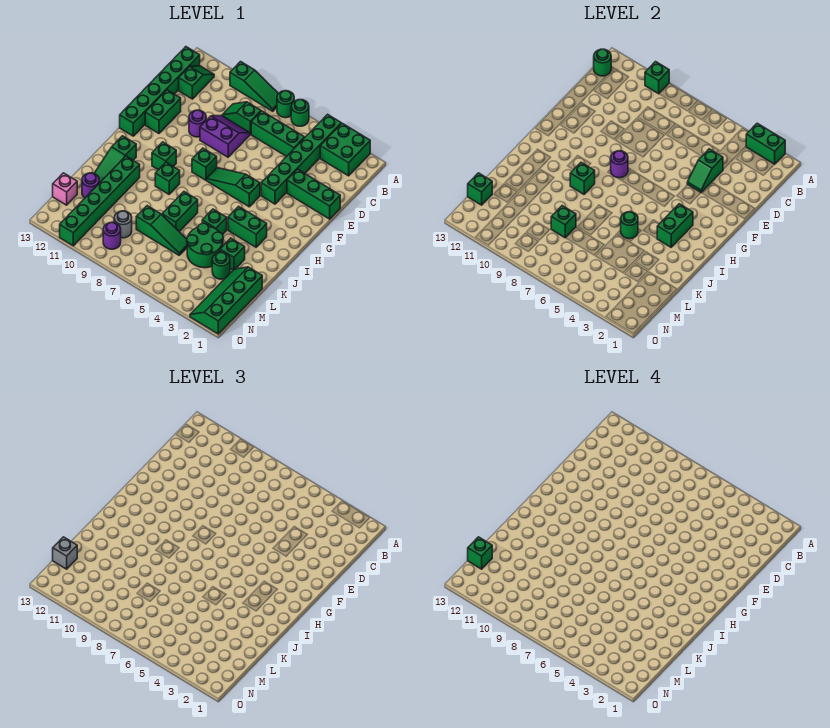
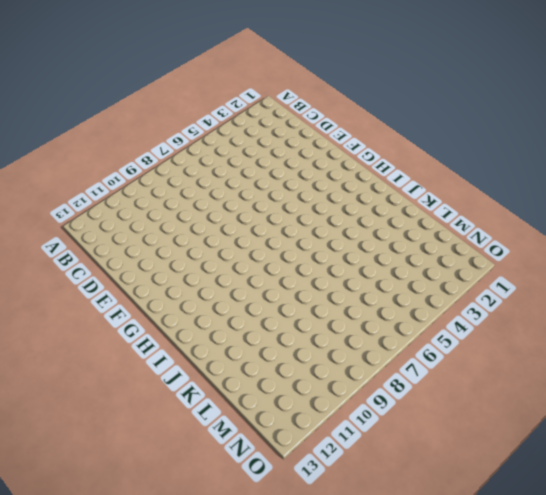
none -> green brick A2:B3 level 1
none -> green brick A4:F4 level 1
none -> green round brick A6 level 1
none -> green round brick A7 level 1

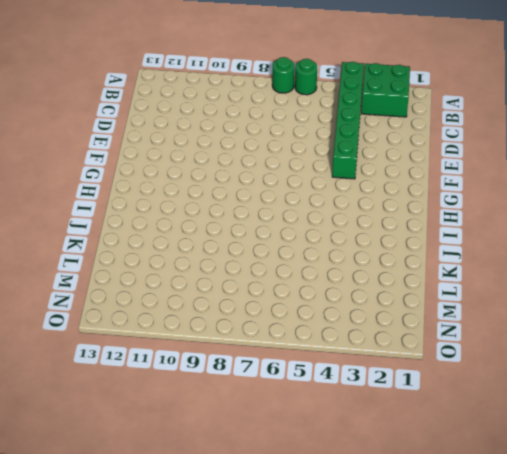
none -> green slope A8:A10 level 1 top 10
none -> green slope B12:C12 level 1 top C
none -> green brick B13:G13 level 1
none -> green brick C5:C7 level 1

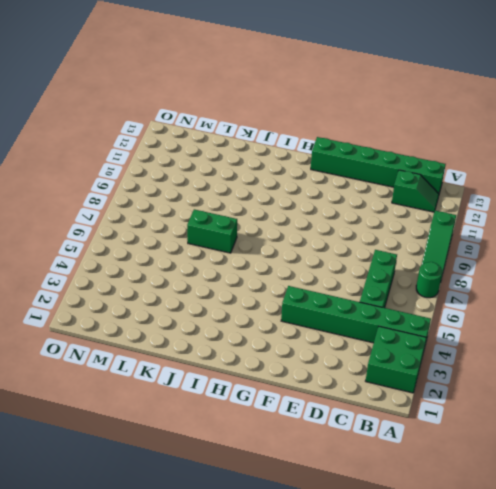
none -> green round brick A6 level 1
none -> green slope C8:C9 level 1 top 8
none -> purple slope D8:E9 level 1 top E
none -> green brick E1:E3 level 1

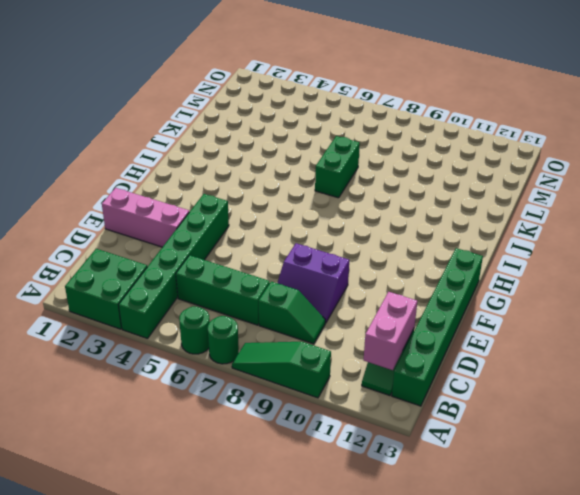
pink brick B12:C12 level 2 -> none
pink brick E1:E3 level 1 -> green brick E1:E3 level 1
none -> purple round brick E10 level 1
none -> green brick E12:F12 level 1
none -> green slope G5:G7 level 1 top 5
none -> green brick G8 level 1

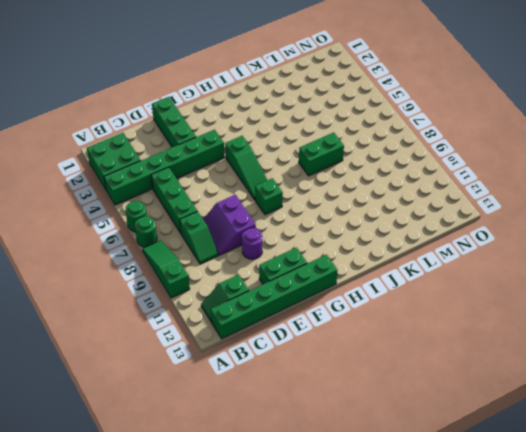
none -> green brick H10 level 1
none -> green brick I3:I4 level 1
none -> green brick I9 level 1
none -> green slope I12:K12 level 1 top I

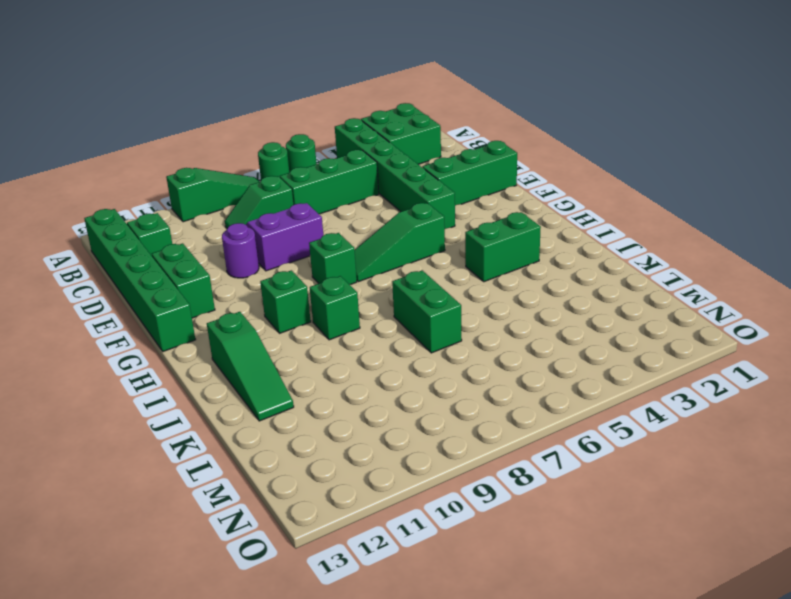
none -> green brick J5 level 1
none -> green brick J11:O11 level 1
none -> green brick K3 level 1
none -> green round brick K4:L5 level 1

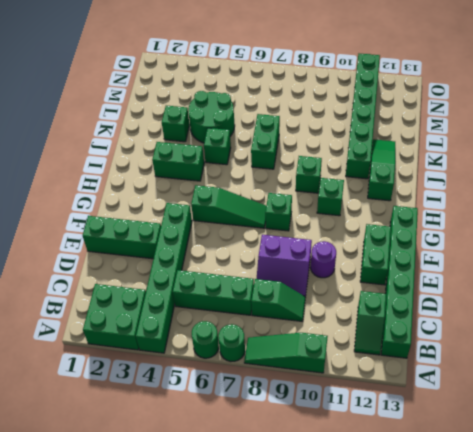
none -> green slope L1:O2 level 1 top 1
none -> green round brick L3 level 1
none -> green slope L6:L8 level 1 top 8
none -> purple round brick L12 level 1

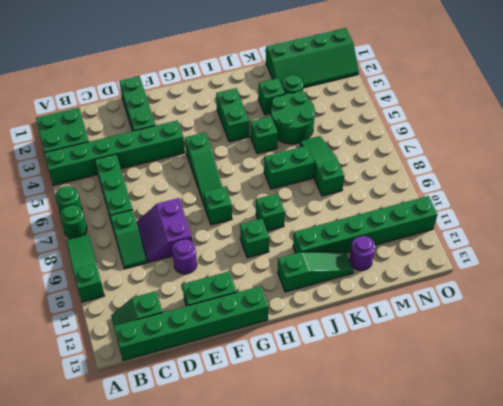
none -> grey round brick M9 level 1
none -> pink brick M13 level 1
none -> purple round brick N9 level 1
none -> green brick A2:A3 level 2

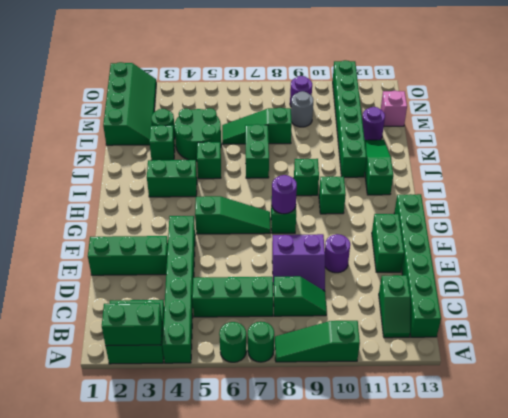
none -> green brick A10 level 2
none -> green round brick B13 level 2
none -> green slope D4:E4 level 2 top D
none -> green brick H3:I3 level 2

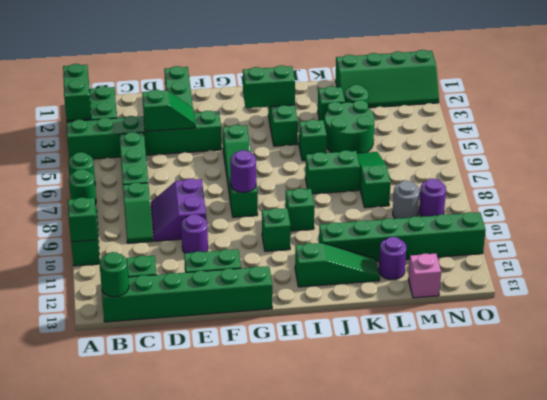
none -> green brick I9 level 2
none -> green round brick J5 level 2
none -> green brick L8 level 2
none -> green brick M13 level 2

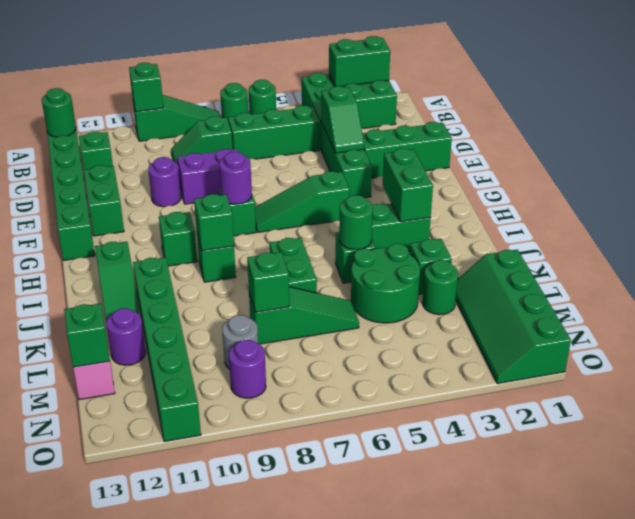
none -> grey brick M13 level 3
none -> green brick M13 level 4

